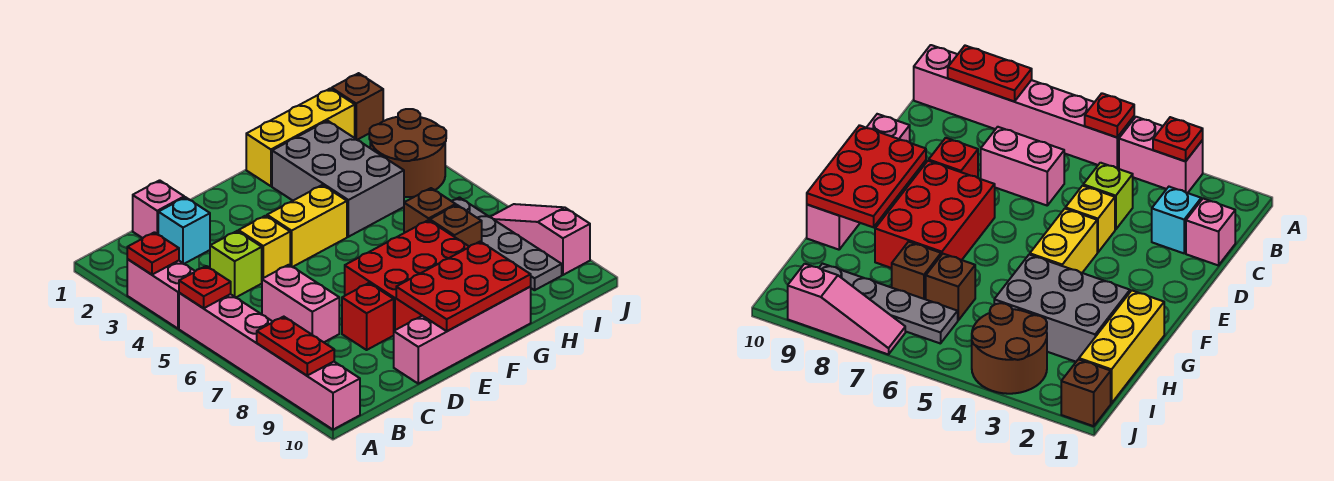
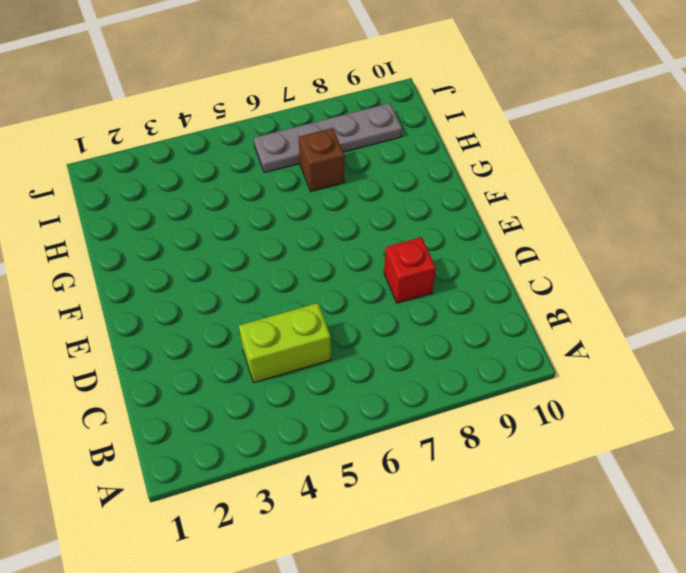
lime brick C4:C5 level 1 -> lime brick C4 level 1
none -> pink brick A3:A4 level 1
none -> pink brick A5:A10 level 1
none -> pink brick C1 level 1

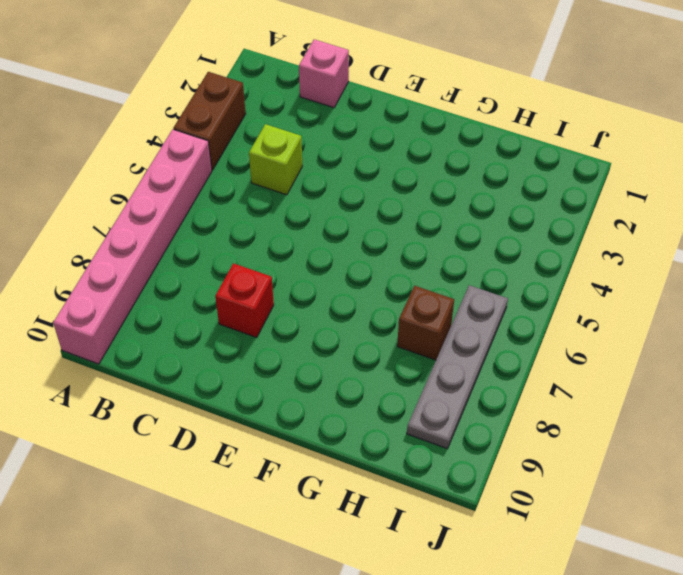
brown brick A3:A4 level 1 -> pink brick A3:A4 level 1
none -> cyan brick C2 level 1
none -> pink brick C6:C7 level 1
none -> yellow brick D4 level 1

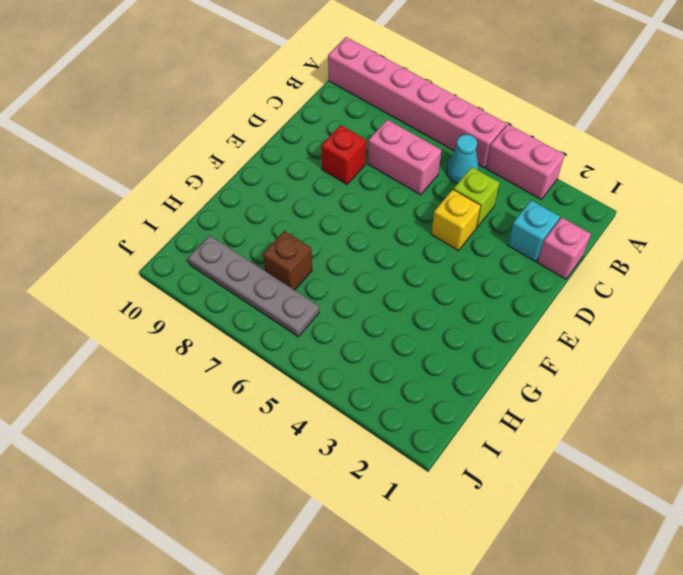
cyan cone B5 level 1 -> none
none -> pink brick D10:G10 level 1
none -> yellow brick E4:F4 level 1
none -> red brick E7:G8 level 1

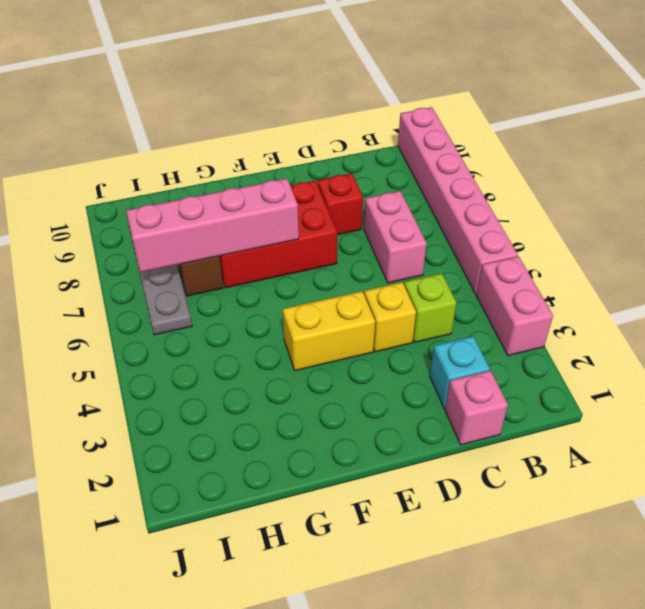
pink brick F7:I7 level 2 -> pink brick D10:G10 level 1
none -> yellow brick G1:I1 level 1
none -> grey brick G2:H4 level 1
none -> brown brick H6 level 1

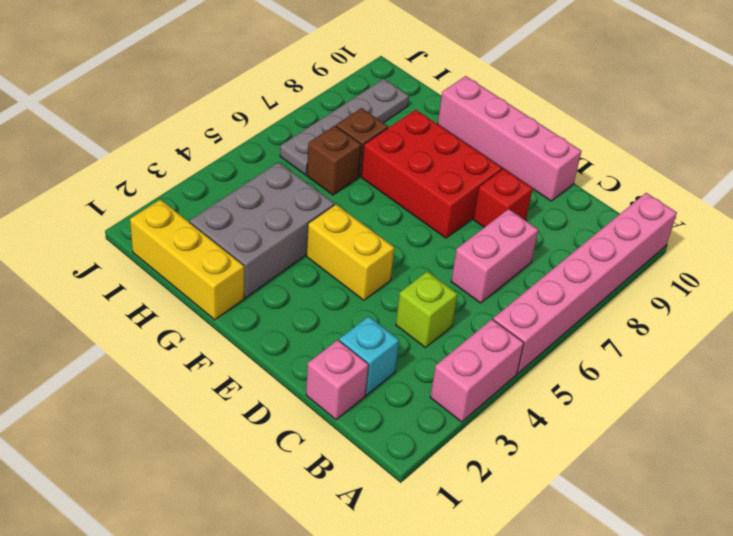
none -> yellow brick D4 level 1
none -> brown round brick I3:J4 level 1
none -> brown brick J1 level 1

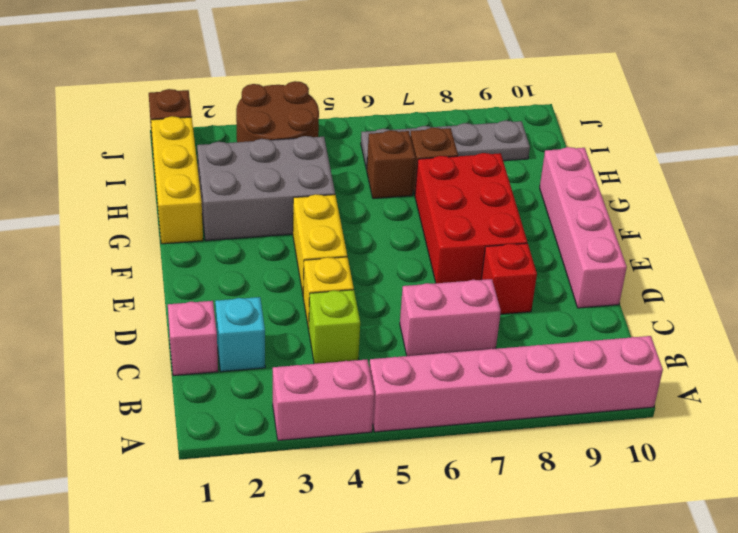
none -> pink slope J7:J9 level 1 top 9
none -> red plate A3 level 2
none -> red plate A5 level 2

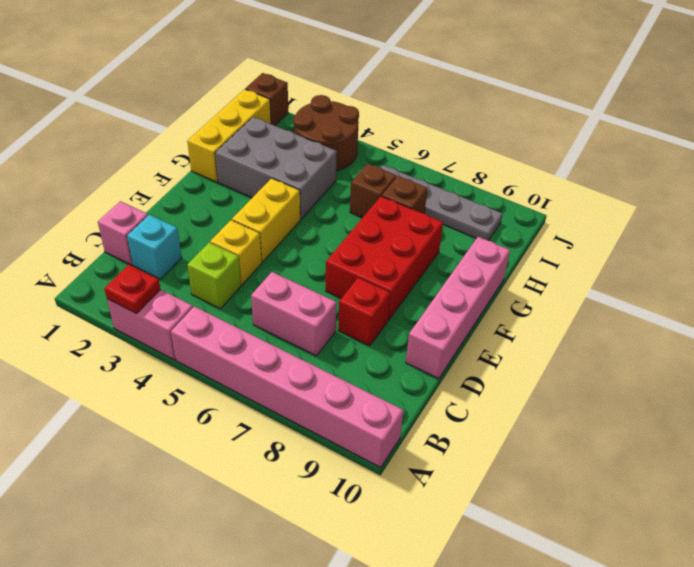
none -> pink slope J7:J9 level 1 top 9
none -> red plate A5 level 2
none -> red plate A8:A9 level 2

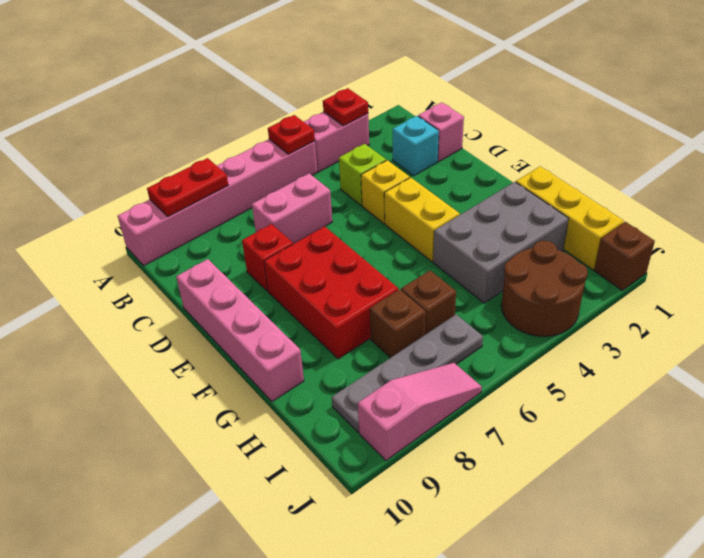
none -> red plate E9:G10 level 2

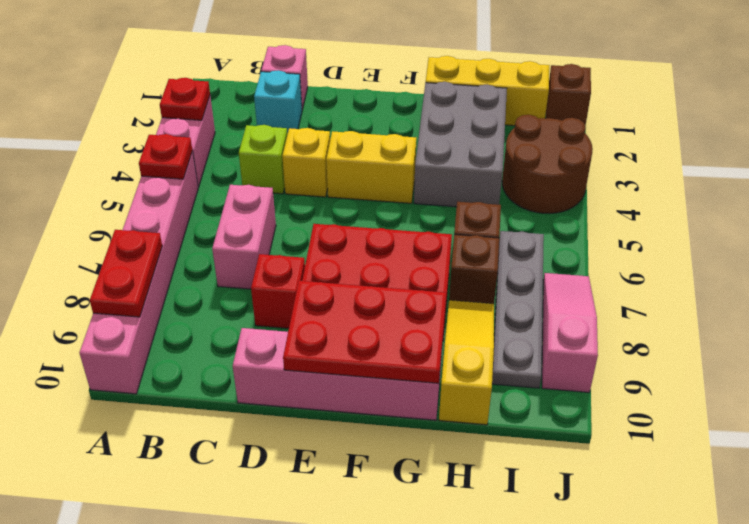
yellow slope H8:H10 level 1 top 10 -> none

